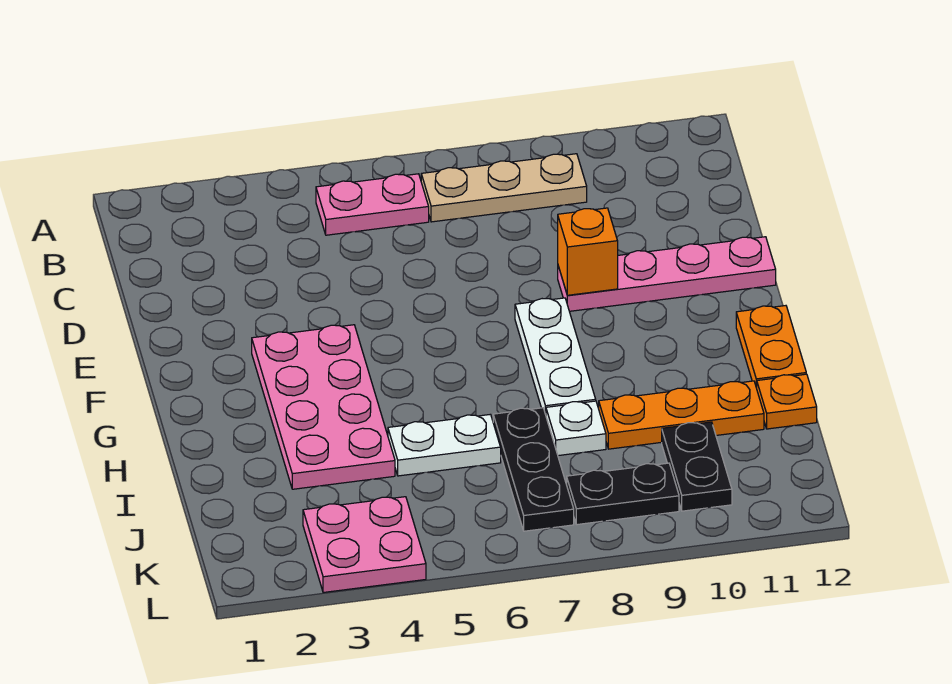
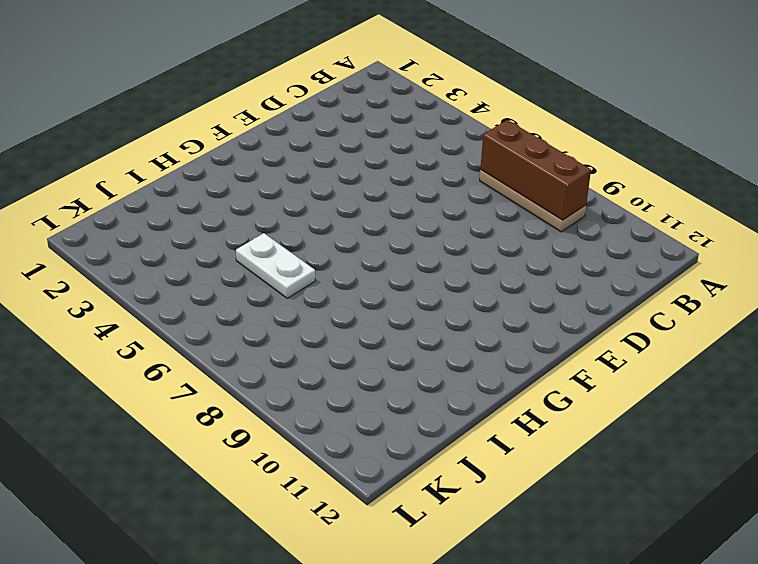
brown brick B7:B9 level 2 -> none
none -> pink plate B5:B6 level 1
none -> pink plate E9:E12 level 1
none -> pink plate F3:I4 level 1

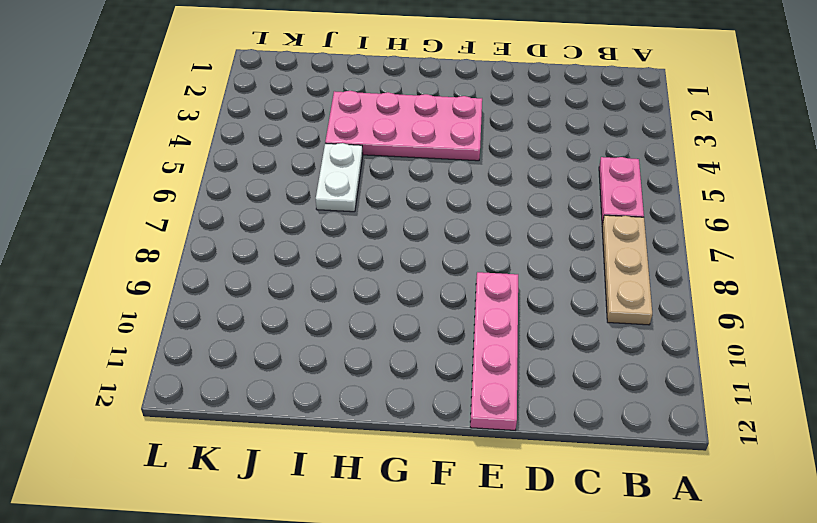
none -> white plate F8:H8 level 1
none -> orange plate G12:H12 level 1
none -> black plate I7:K7 level 1

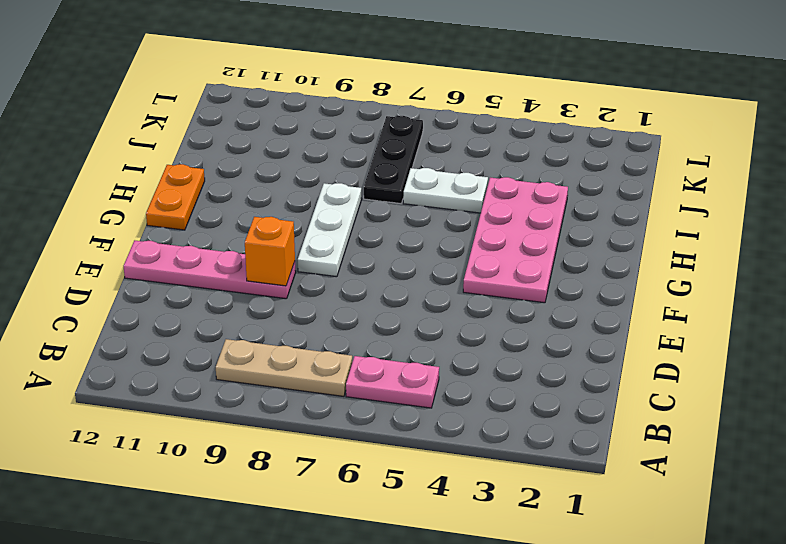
none -> white plate I8 level 1
none -> orange plate I9:I11 level 1
none -> orange plate I12 level 1

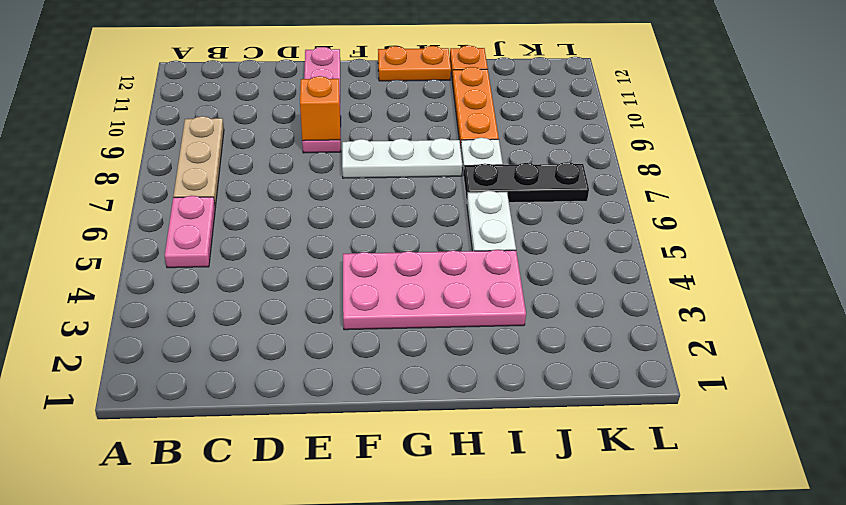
none -> black plate J10:K10 level 1
none -> pink plate K3:L4 level 1
none -> black plate K8:K9 level 1

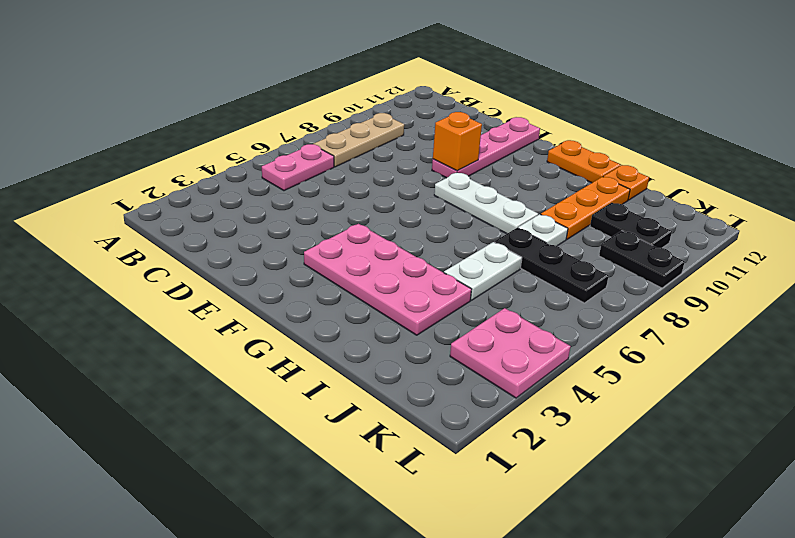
black plate K9:L9 level 1 -> black plate K8:K9 level 1

